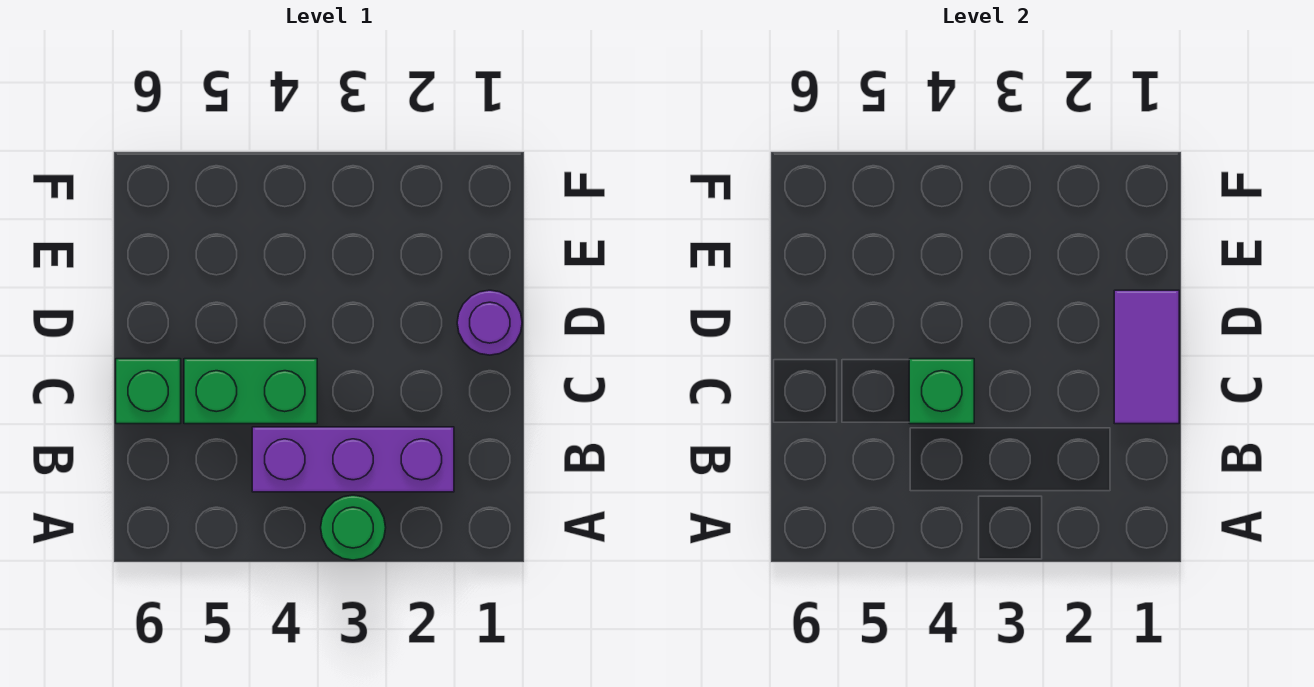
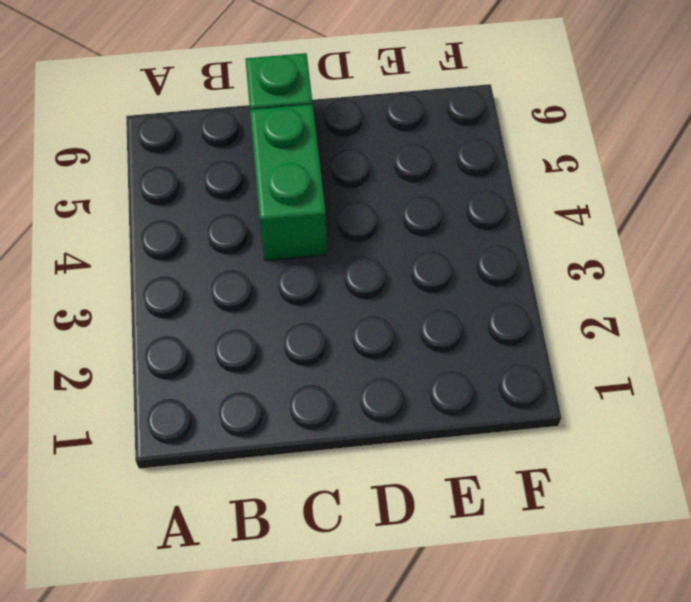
none -> green round brick A3 level 1
none -> purple brick B2:B4 level 1

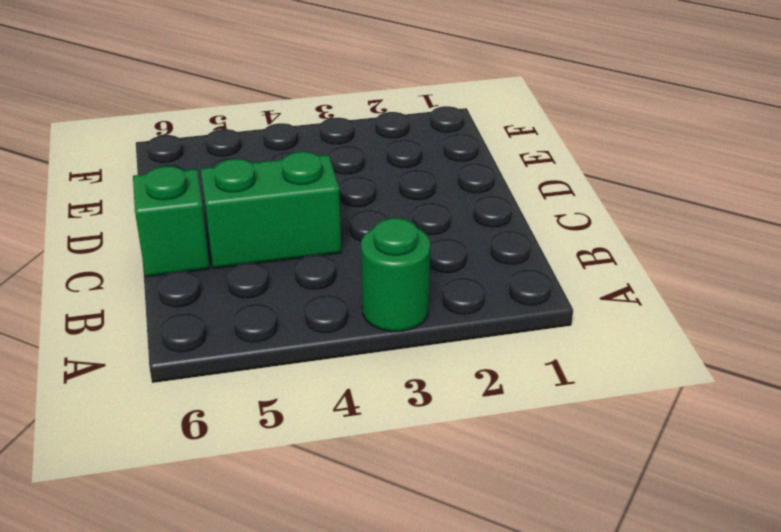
none -> purple brick B2:B4 level 1
none -> purple round brick D1 level 1

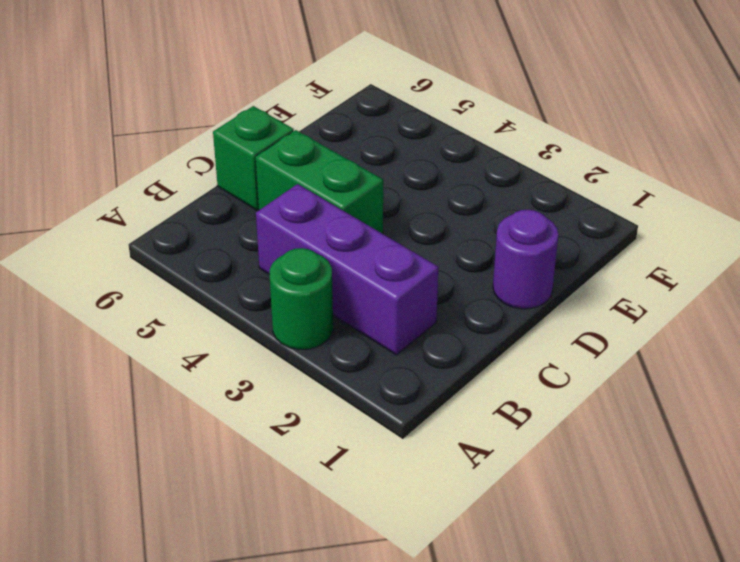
none -> purple tile C1:D1 level 2
none -> green brick C4 level 2

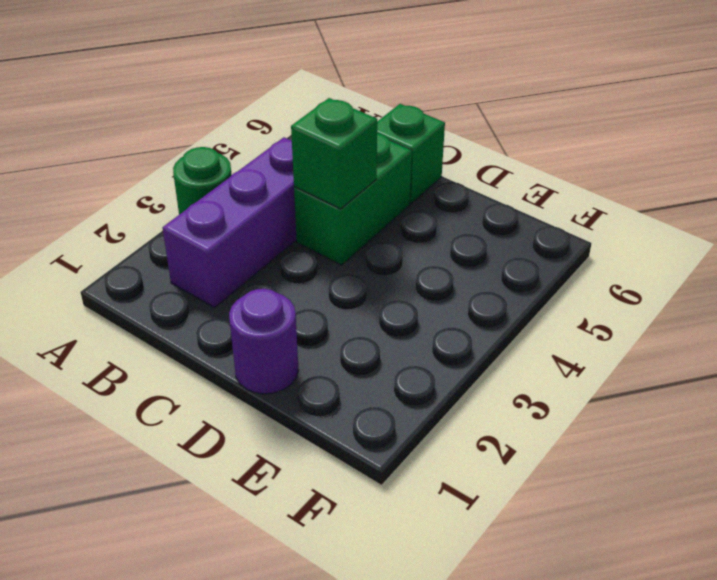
none -> purple tile C1:D1 level 2

